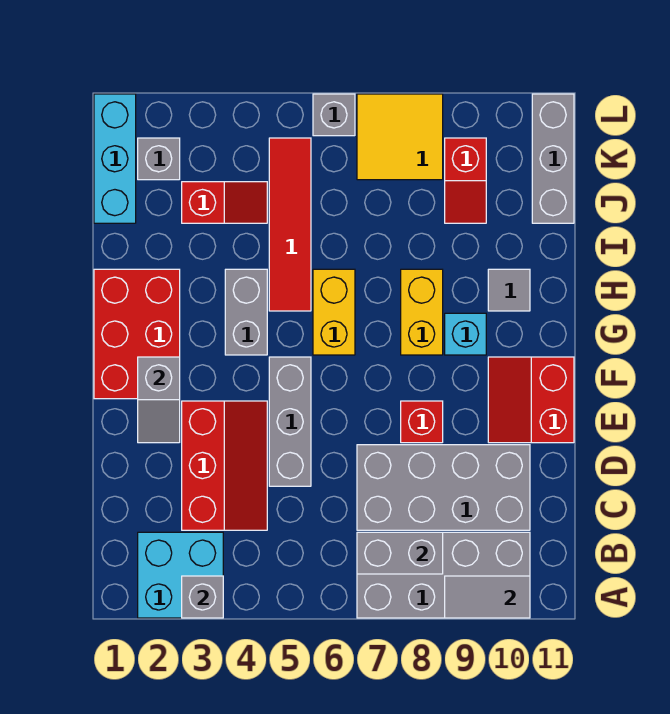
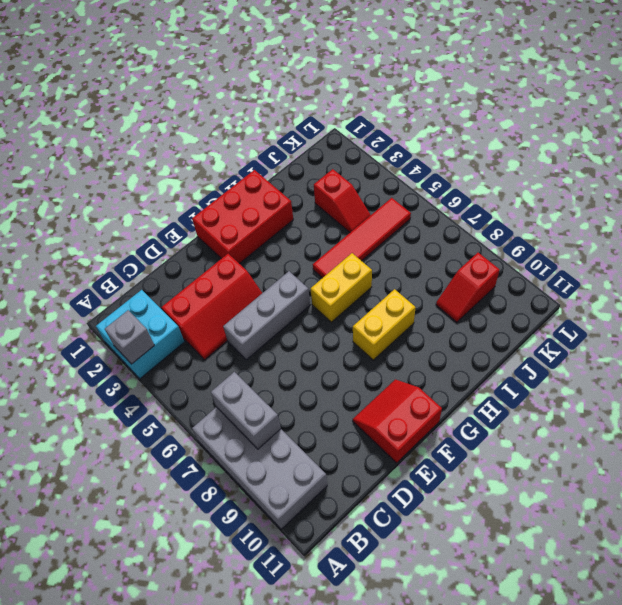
none -> grey brick C7:D10 level 1
none -> red brick E8 level 1
none -> grey brick G4:H4 level 1

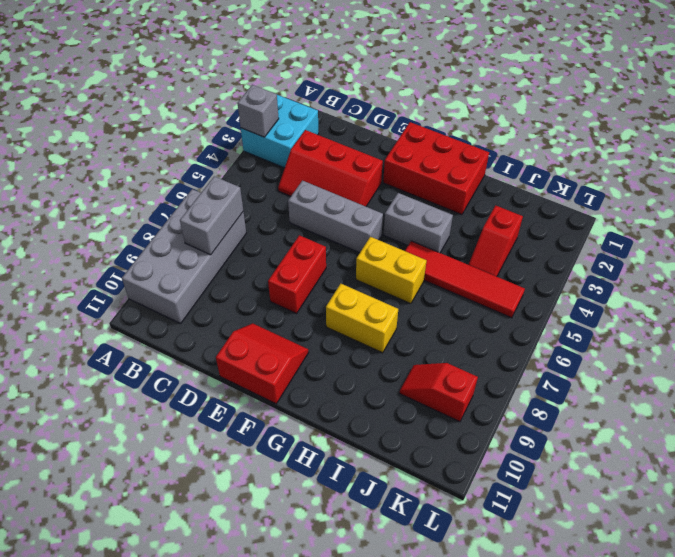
red brick E7:E8 level 1 -> red brick E8 level 1
none -> grey brick C7:D10 level 1
none -> cyan brick G9 level 1
none -> grey tile H10 level 1

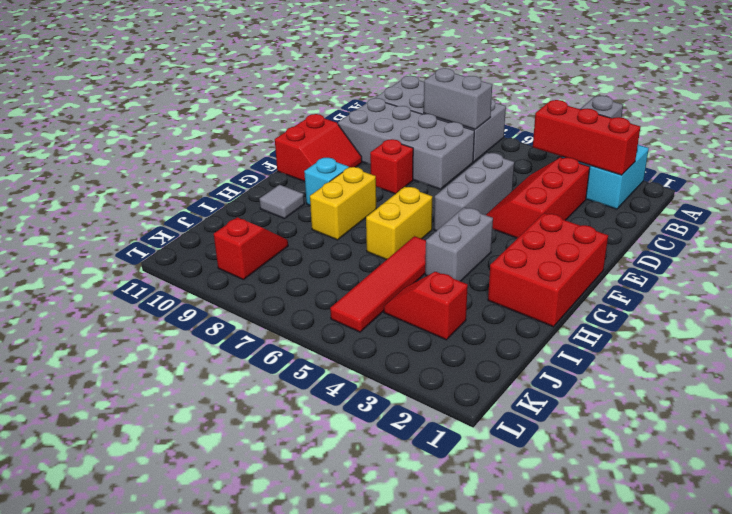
red brick B2:B4 level 2 -> none
none -> cyan brick J1:L1 level 1
none -> grey brick J11:L11 level 1
none -> grey brick K2 level 1

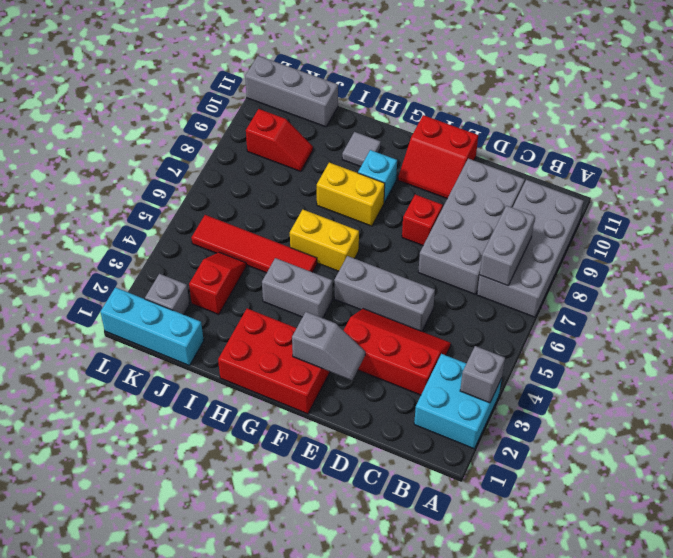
none -> yellow tile K7:L8 level 1
none -> grey brick L6 level 1
none -> grey tile A9:A10 level 2

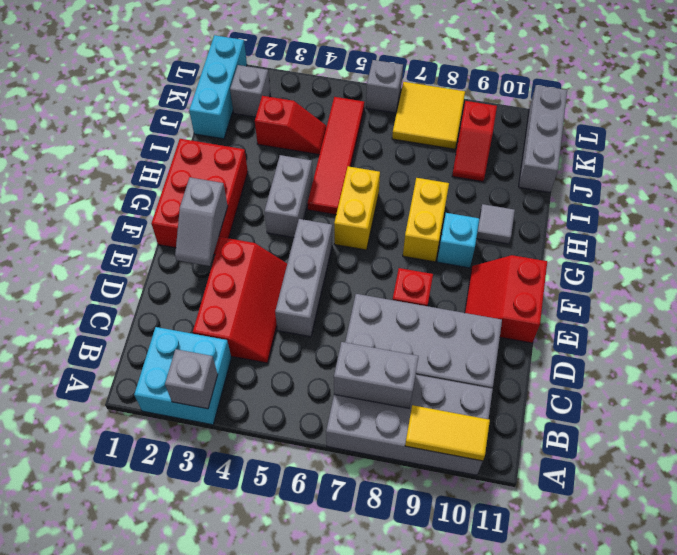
yellow tile A9:A10 level 2 -> grey tile A9:A10 level 2

